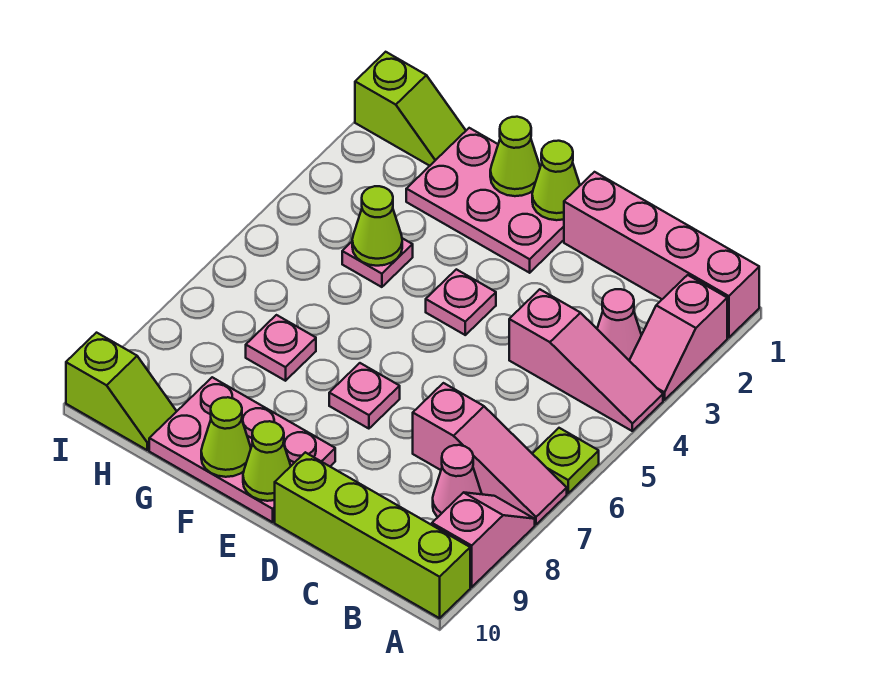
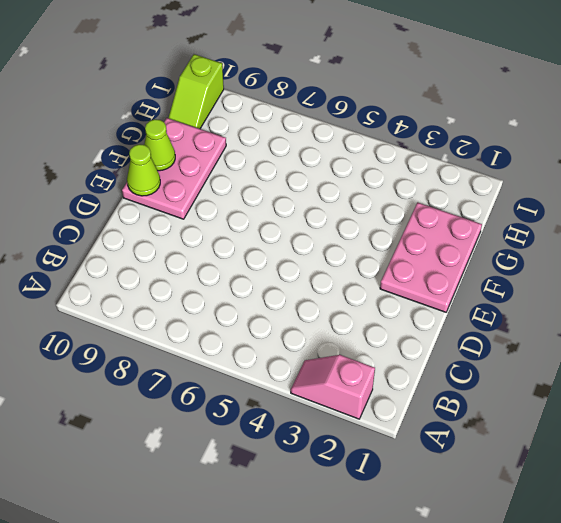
none -> pink brick A1:D1 level 1
none -> pink slope A4:C4 level 1 top C
none -> lime plate A6 level 1

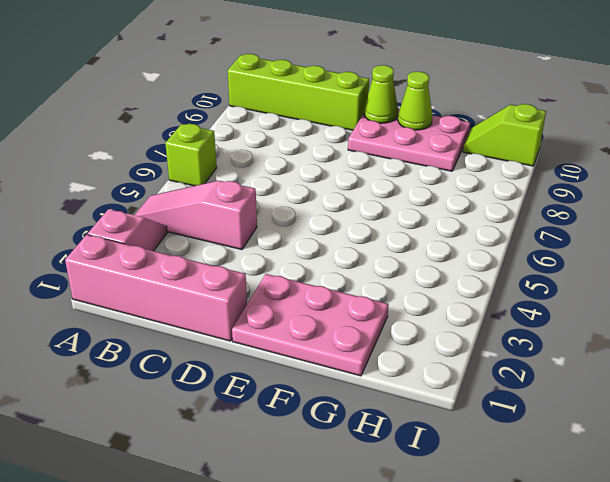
lime brick A6 level 1 -> lime plate A6 level 1
none -> pink slope A7:C7 level 1 top C
none -> pink slope A8:A9 level 1 top 9
none -> pink cone B3 level 1

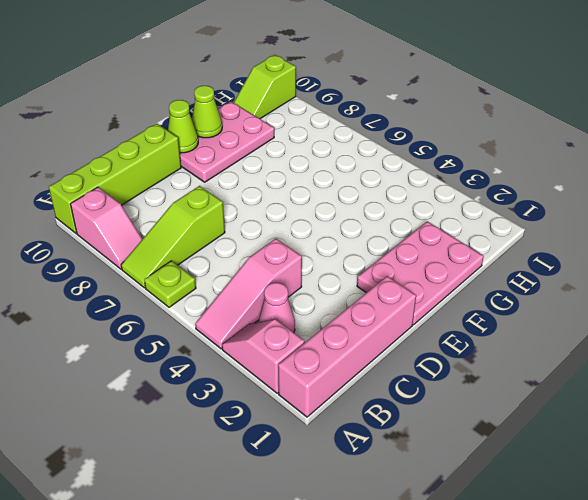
lime slope A7:C7 level 1 top C -> pink slope A7:C7 level 1 top C
none -> pink cone B8 level 1
none -> pink plate E4 level 1
none -> pink plate E7 level 1

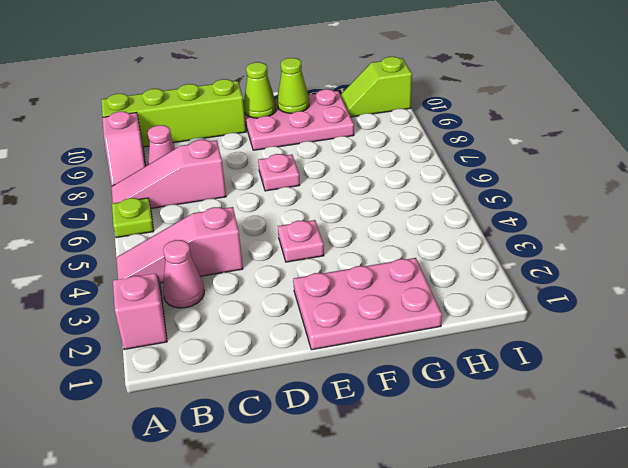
none -> pink brick A1:D1 level 1
none -> pink plate G4 level 1
none -> pink plate G7 level 1

